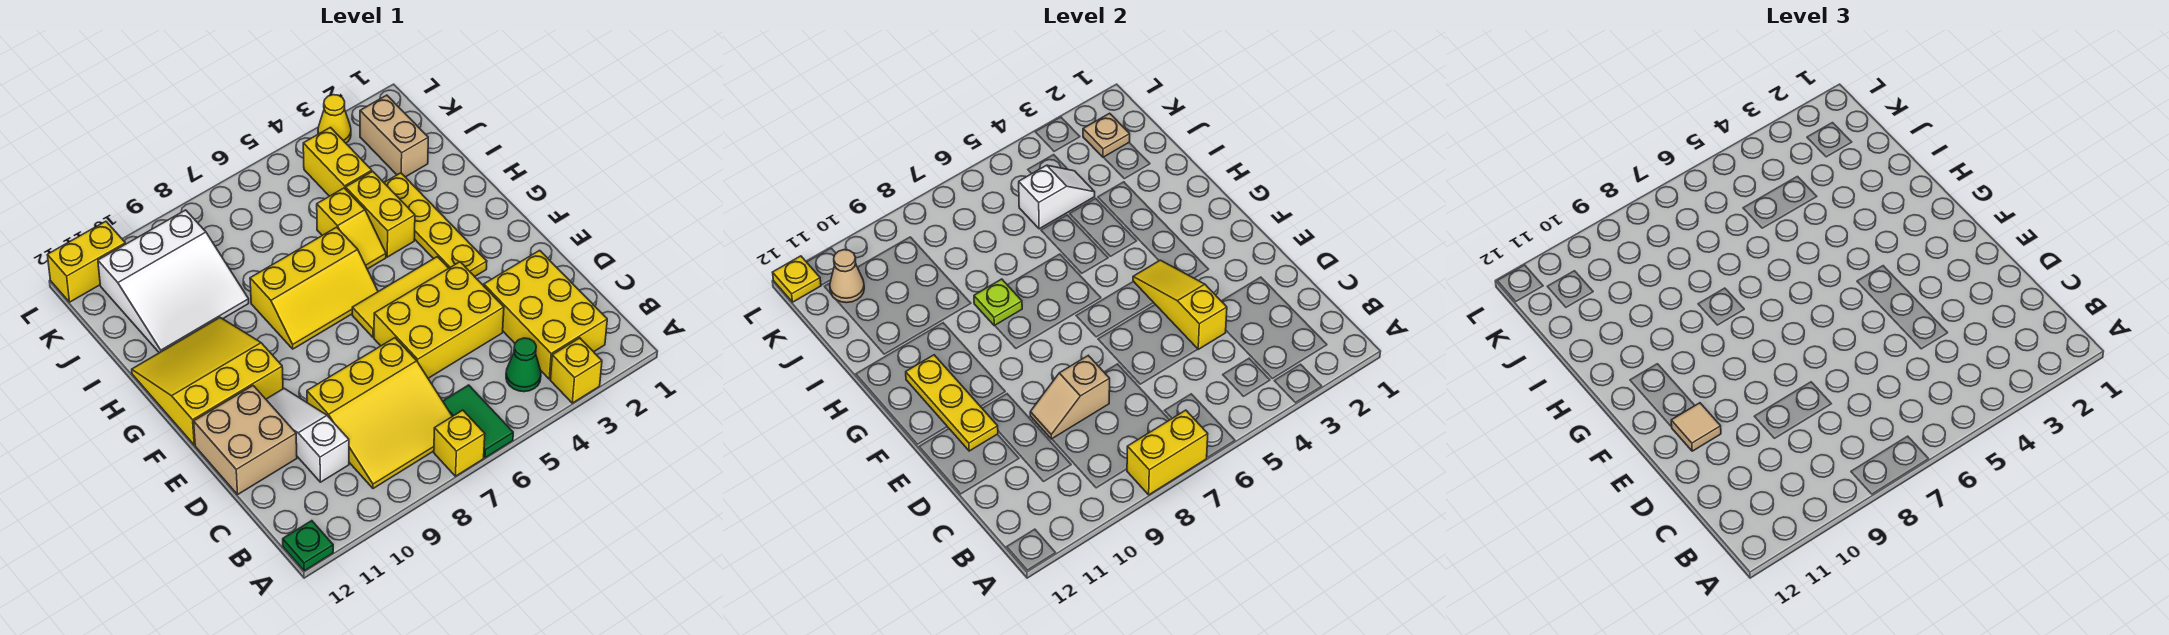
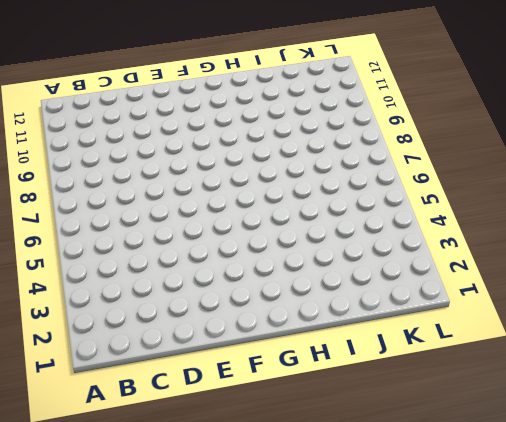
none -> yellow brick A3 level 1
none -> green tile A6:B6 level 1
none -> yellow brick A7 level 1
none -> green plate A12 level 1

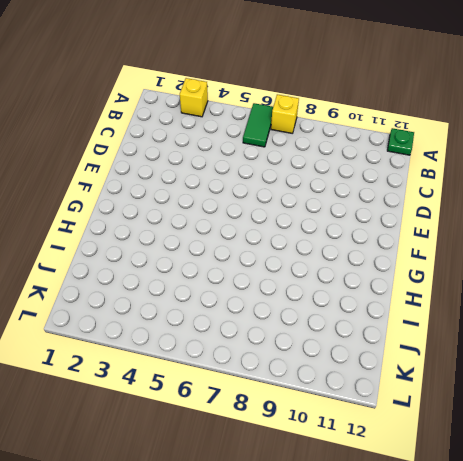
none -> yellow brick B2:D3 level 1
none -> green cone B4 level 1
none -> yellow slope B7:D9 level 1 top D
none -> white slope C10:E10 level 1 top C

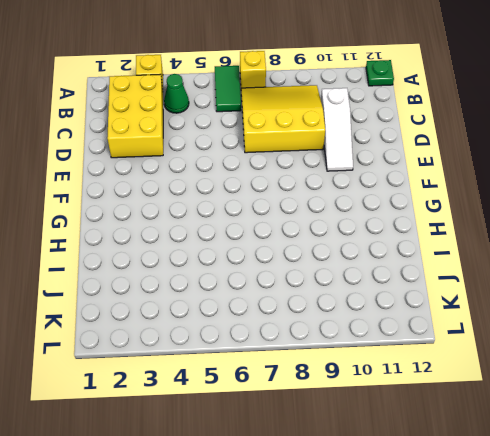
none -> yellow brick D4:E6 level 1
none -> tan brick D11:E12 level 1
none -> yellow plate F3:I3 level 1
none -> yellow tile F4:F6 level 1

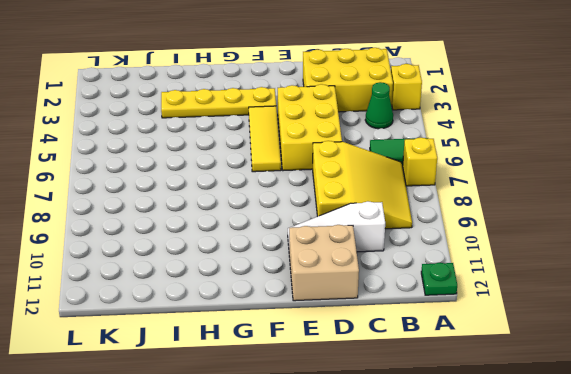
none -> yellow slope F10:H12 level 1 top F
none -> yellow slope G6:H8 level 1 top H
none -> yellow brick H4:I4 level 1
none -> yellow slope H5:I5 level 1 top I

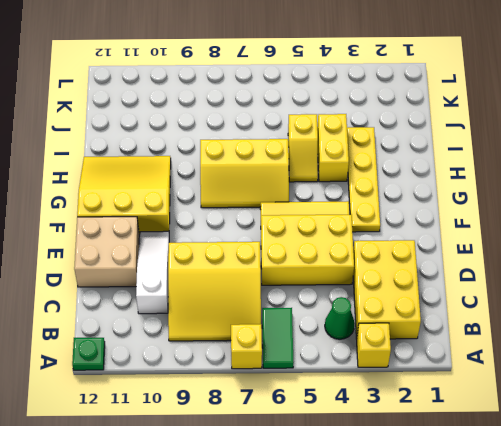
none -> white slope I9:K11 level 1 top K
none -> tan brick J2:K2 level 1
none -> yellow brick J4:K4 level 1
none -> yellow cone L3 level 1

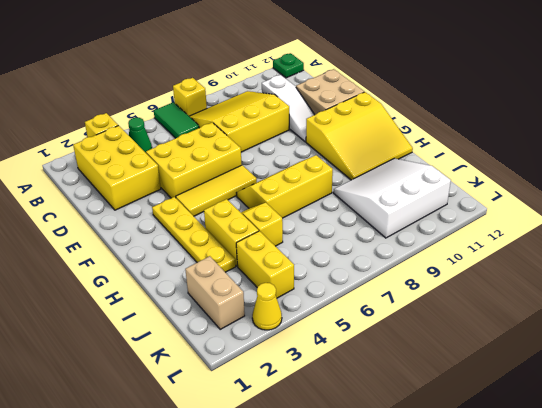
none -> yellow brick L11:L12 level 1
none -> yellow brick A7:A8 level 2
none -> yellow slope D4:F4 level 2 top D
none -> tan slope D8:D9 level 2 top 8

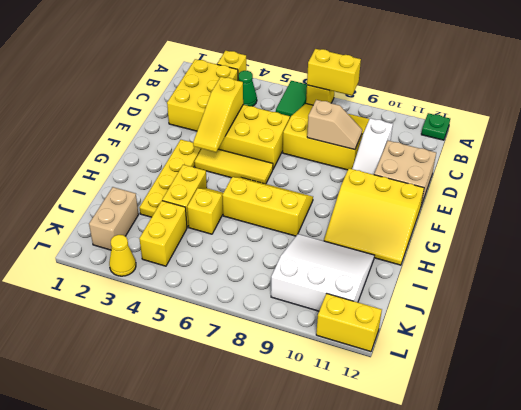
none -> yellow plate E11:G11 level 2
none -> lime plate H8 level 2
none -> white slope J4:J5 level 2 top 5
none -> tan plate K2 level 2

